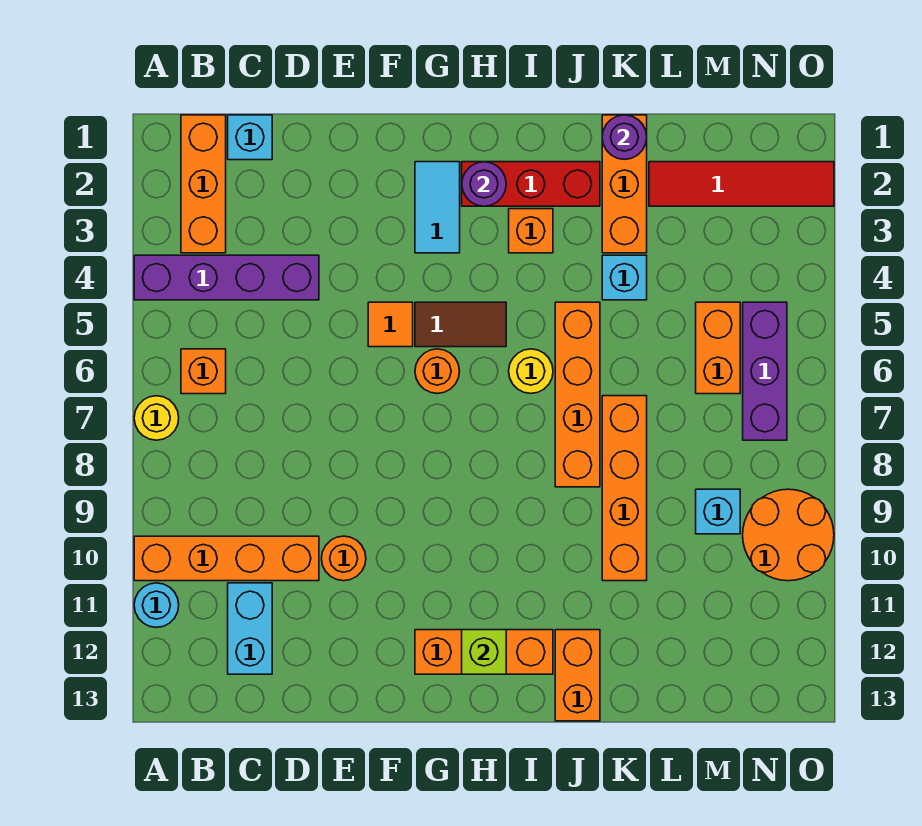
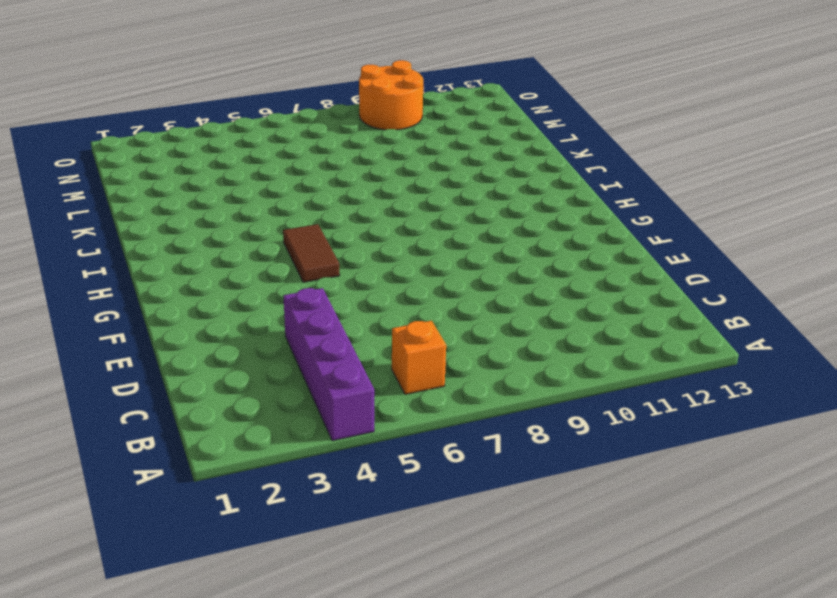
none -> yellow round brick A7 level 1
none -> orange brick A10:D10 level 1
none -> cyan round brick A11 level 1
none -> orange brick B1:B3 level 1

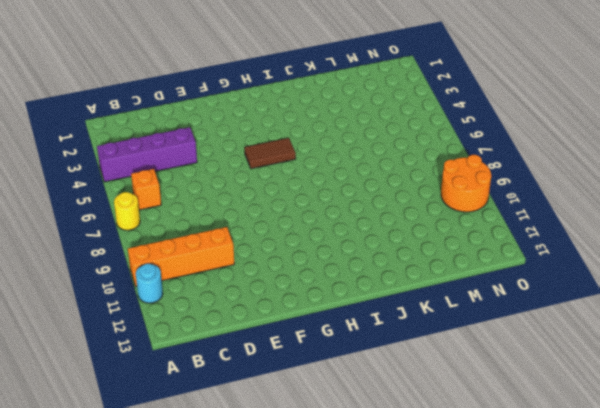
none -> orange brick B1:B3 level 1
none -> cyan brick C1 level 1
none -> cyan brick C11:C12 level 1
none -> orange round brick E10 level 1

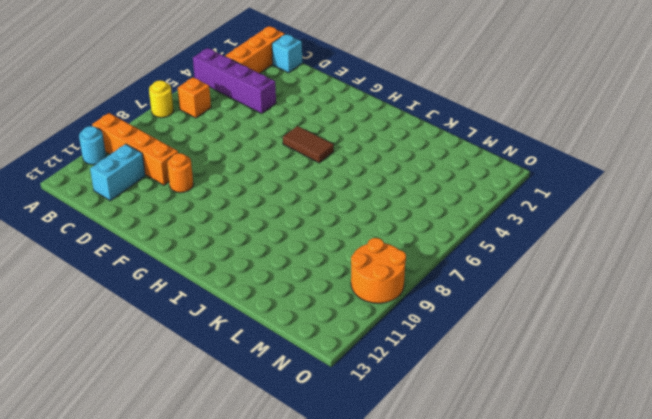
none -> orange tile F5 level 1
none -> cyan tile G2:G3 level 1
none -> orange round brick G6 level 1
none -> orange brick G12:I12 level 1

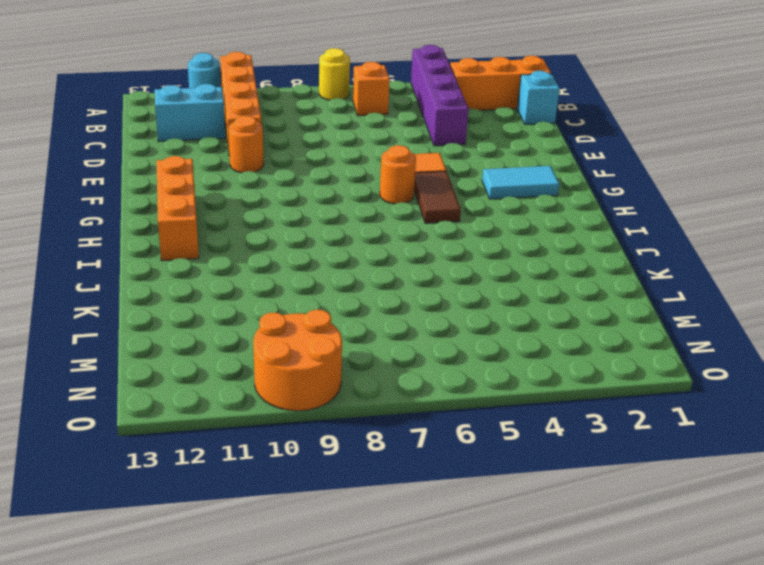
none -> red brick H2:J2 level 1
none -> orange brick I3 level 1
none -> yellow round brick I6 level 1
none -> orange brick J5:J8 level 1

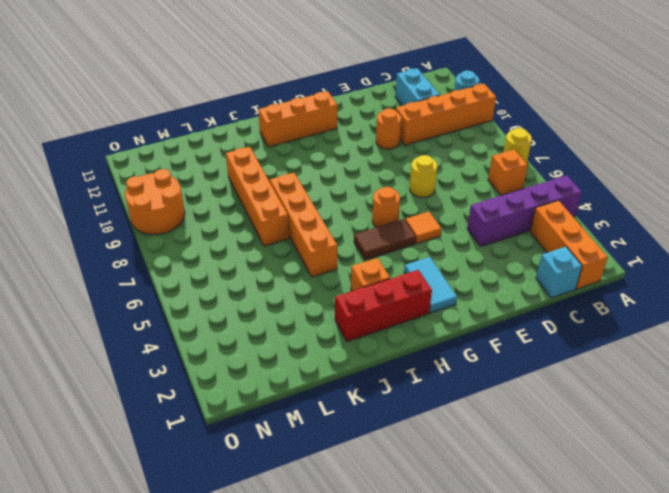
yellow round brick E7 level 1 -> yellow round brick I6 level 1
none -> orange brick J12:J13 level 1
none -> orange brick K1:K3 level 1
none -> cyan brick K4 level 1
none -> red tile L2:O2 level 1

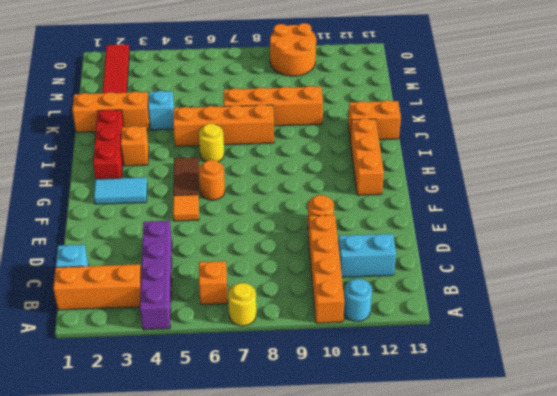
none -> orange brick M5:M6 level 1
none -> cyan brick M9 level 1
none -> purple brick N5:N7 level 1
none -> purple round brick H2 level 2

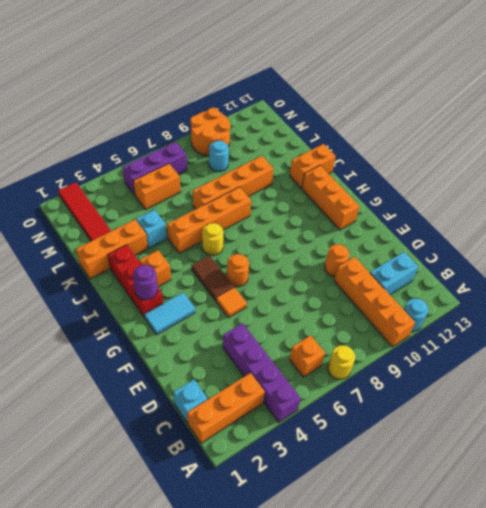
cyan round brick M9 level 1 -> cyan brick M9 level 1
none -> lime brick H12 level 2
none -> purple round brick K1 level 2

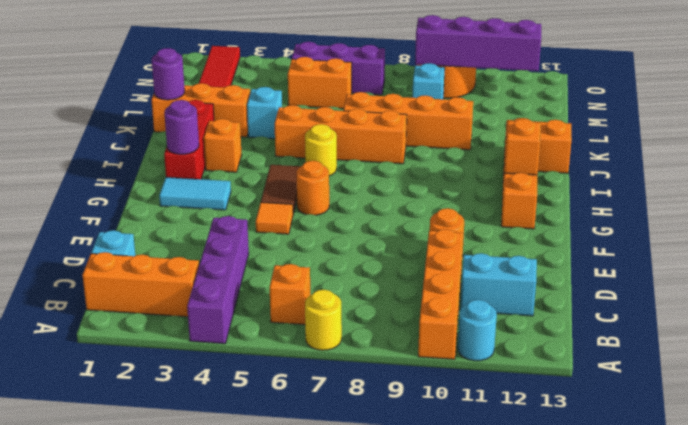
orange brick H12 level 2 -> lime brick H12 level 2
purple brick N9:N12 level 2 -> none

